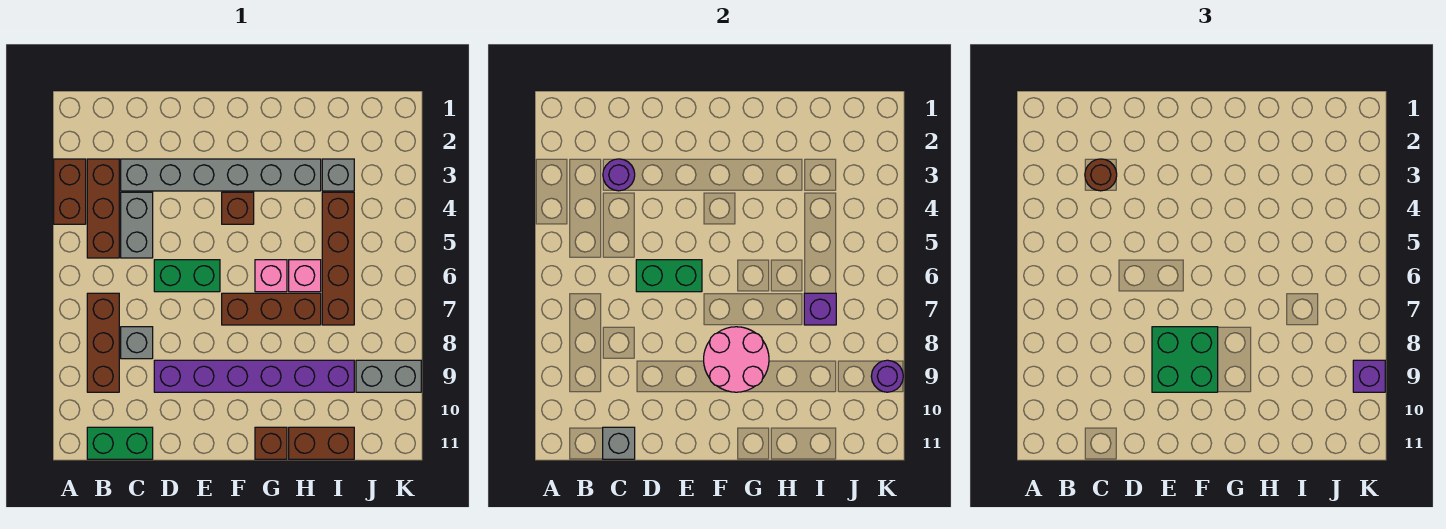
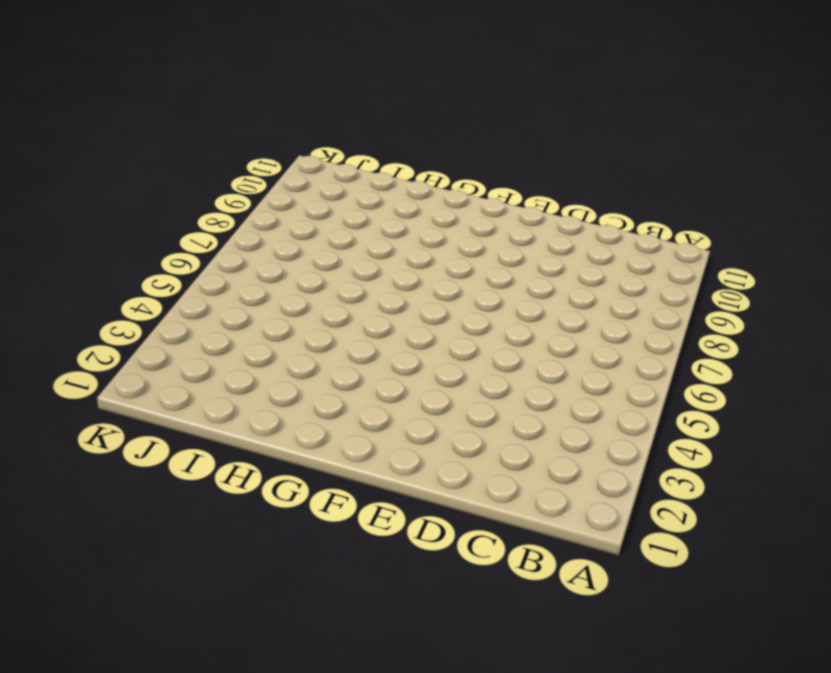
none -> brown brick A3:A4 level 1
none -> brown brick B3:B5 level 1
none -> brown brick B7:B9 level 1

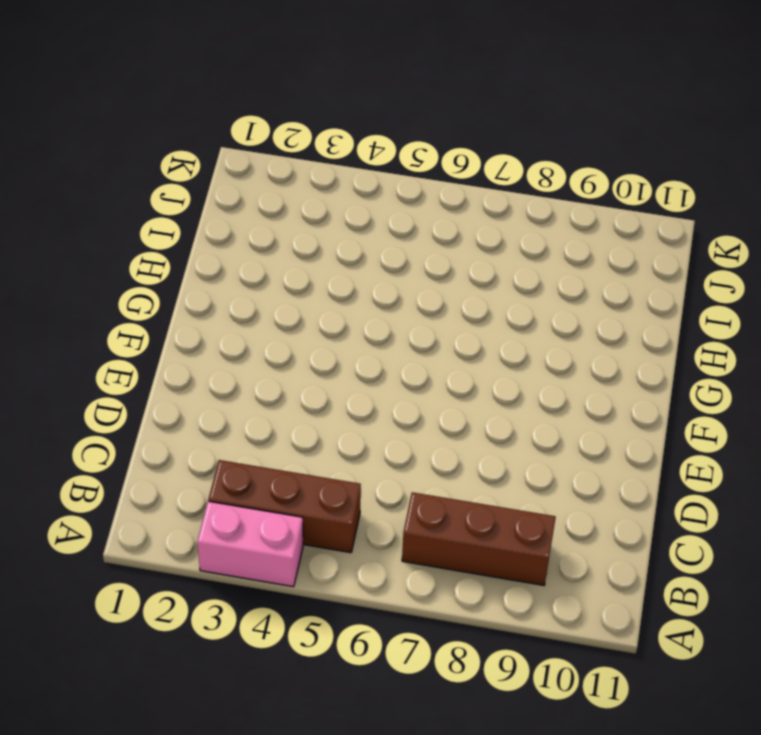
pink brick A3:A4 level 1 -> brown brick A3:A4 level 1
none -> green brick B11:C11 level 1
none -> grey brick C3:H3 level 1
none -> grey brick C4:C5 level 1

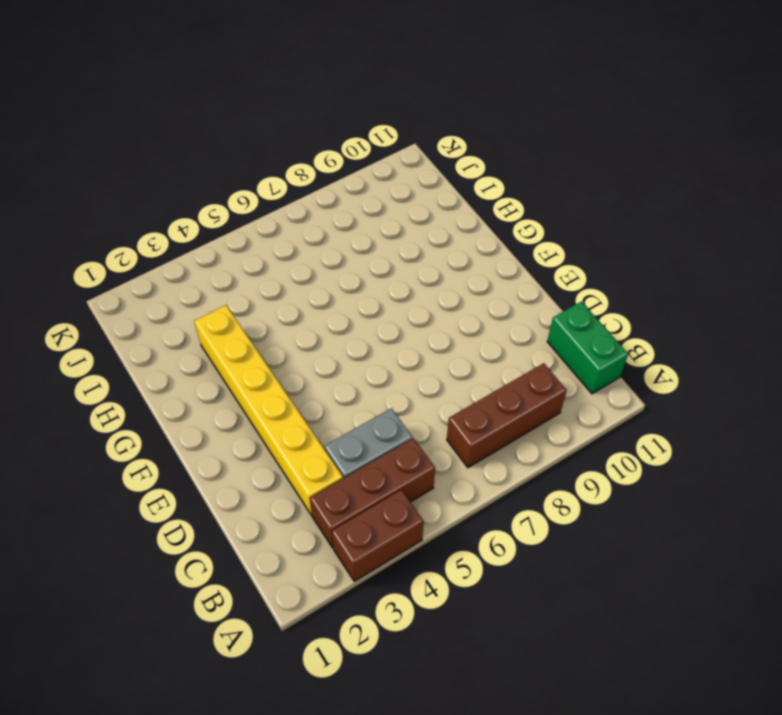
yellow brick C3:H3 level 1 -> grey brick C3:H3 level 1
none -> grey brick C8 level 1
none -> green brick D6:E6 level 1
none -> purple brick D9:I9 level 1

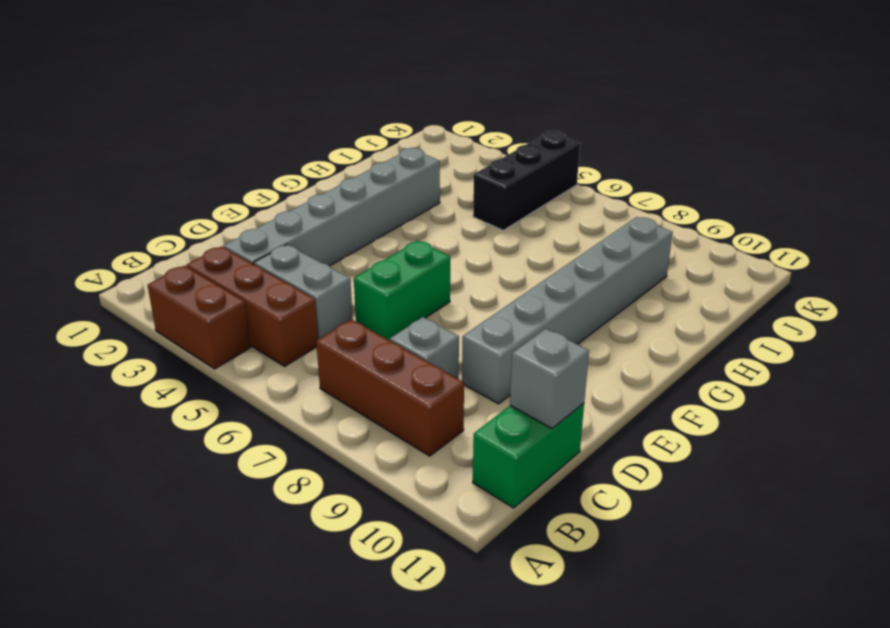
grey brick D9:I9 level 1 -> purple brick D9:I9 level 1
black brick I5:K5 level 1 -> brown brick I4:I7 level 1
none -> brown brick F4 level 1
none -> brown brick F7:H7 level 1
none -> pink brick G6 level 1

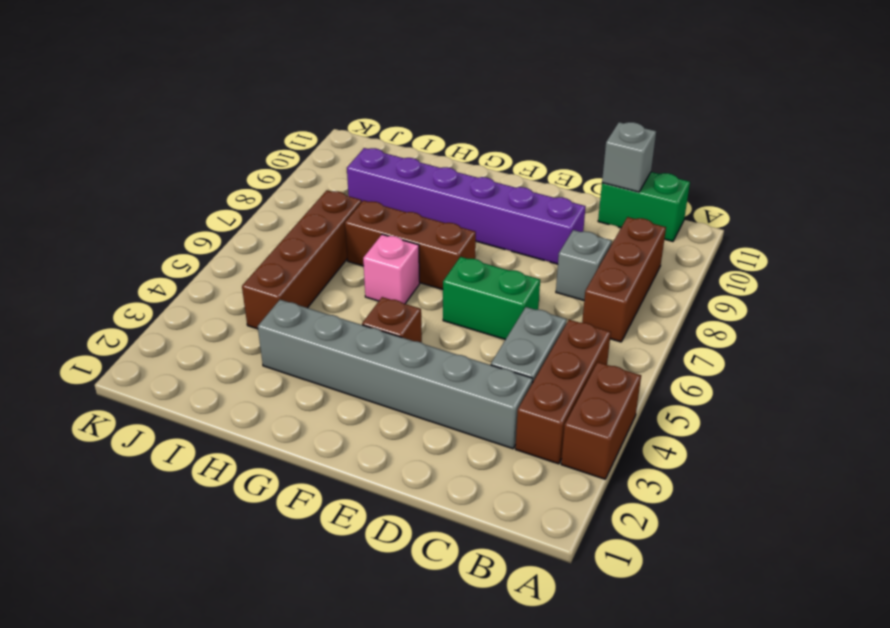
none -> brown brick G11 level 1
none -> pink brick H6 level 1
none -> brown brick H11:I11 level 1

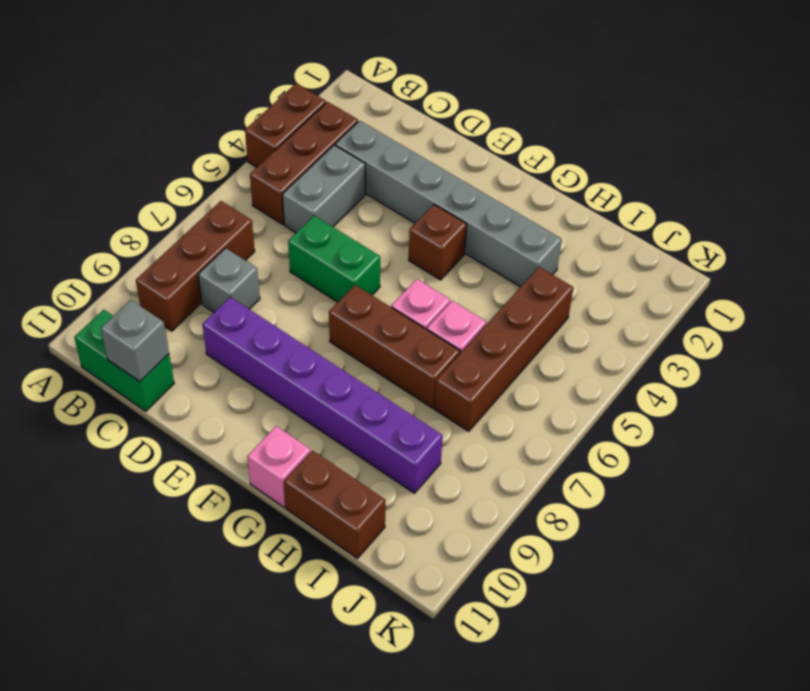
pink brick G11 level 1 -> brown brick G11 level 1
none -> grey brick I3 level 1
none -> grey brick J9:K9 level 1
none -> purple round brick C3 level 2

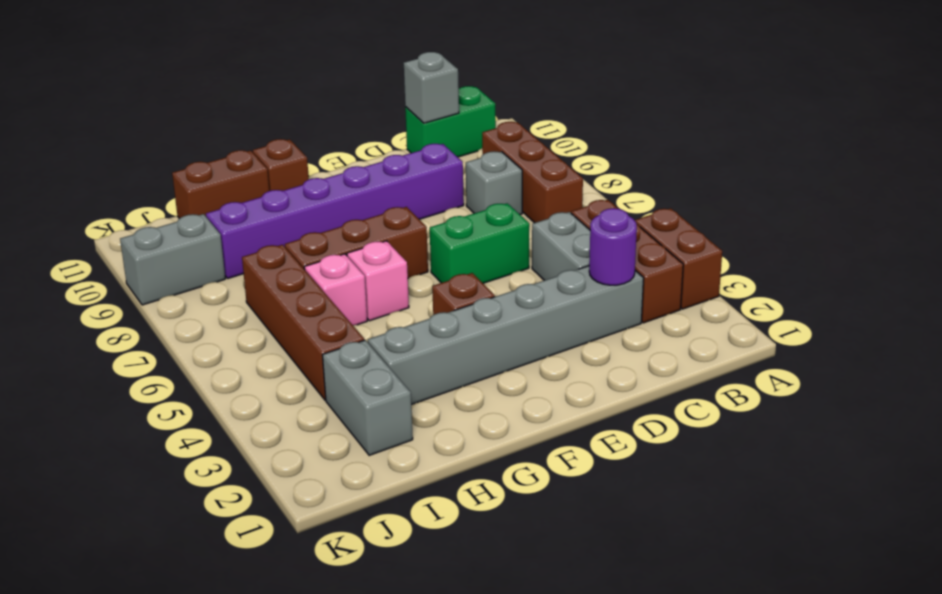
grey brick I2:I3 level 1 -> grey brick I3 level 1
none -> green brick D6:E6 level 2
none -> pink round brick F8:G9 level 2
none -> purple brick I7 level 2

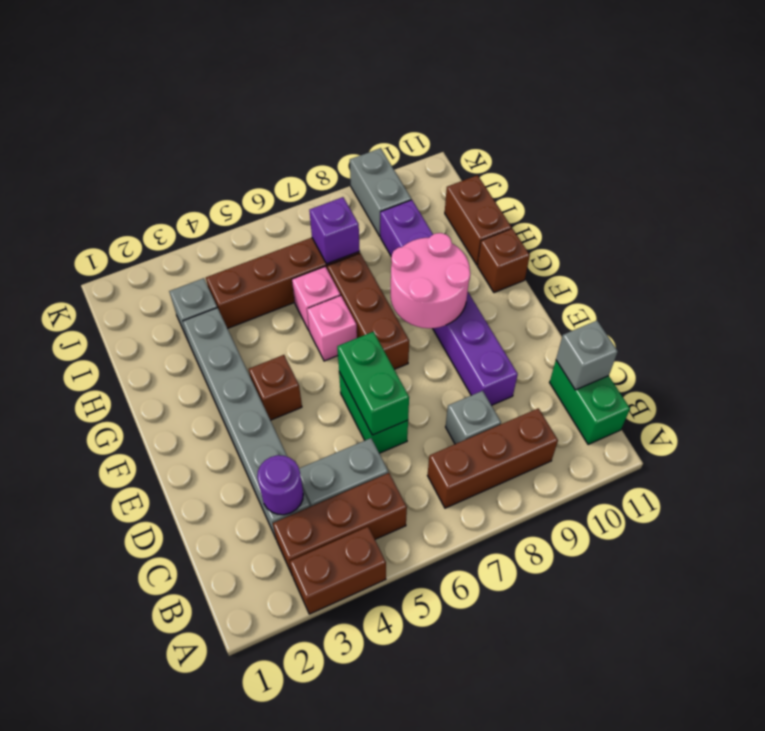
none -> purple round brick K9 level 2
none -> brown round brick C3 level 3
none -> green brick E8:F9 level 3

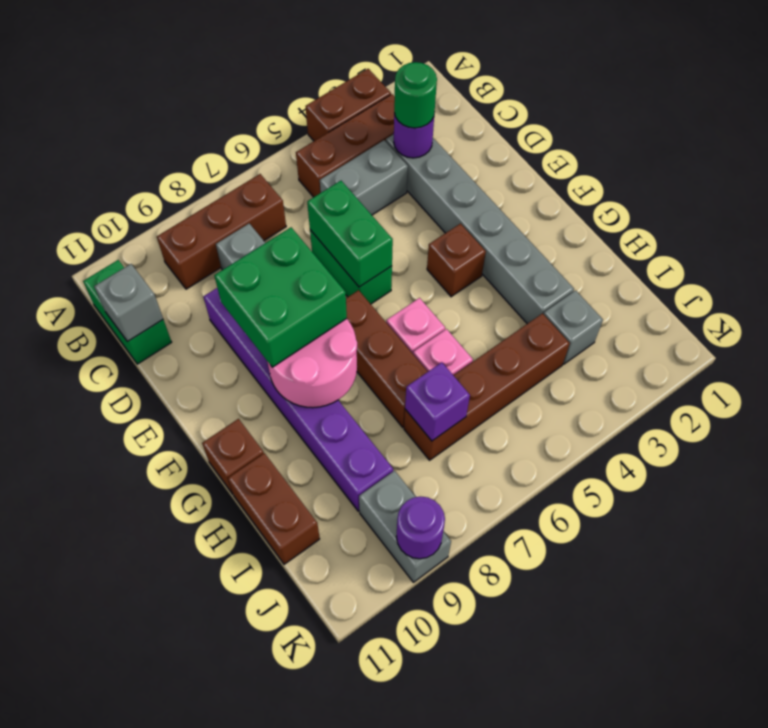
green round brick C3 level 3 -> brown round brick C3 level 3
none -> purple brick K9 level 3

